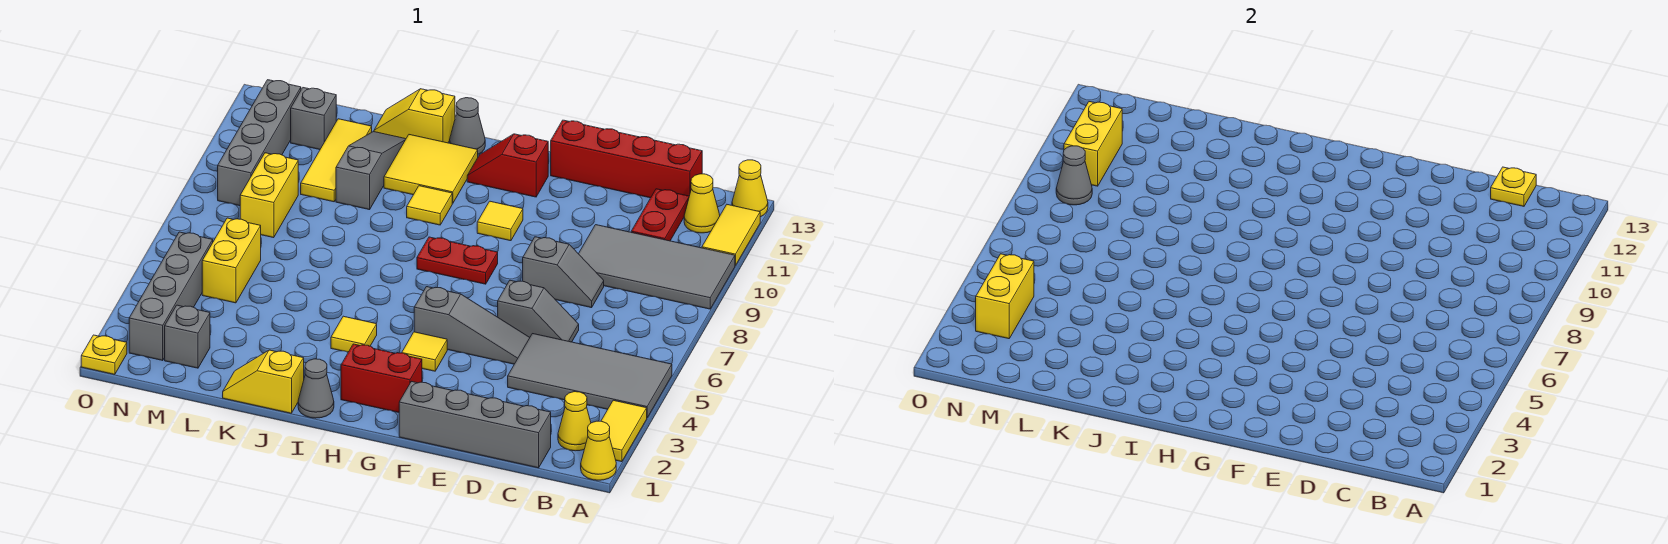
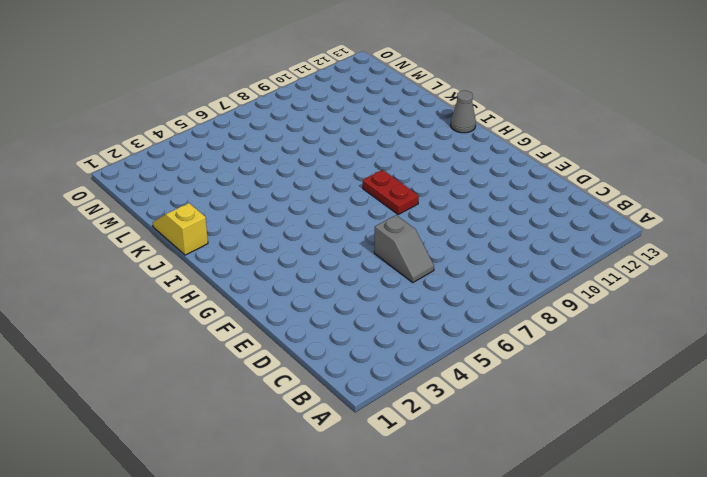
none -> yellow cone A1 level 1
none -> yellow tile A2:A3 level 1
none -> grey tile A4:D5 level 1
none -> grey tile A9:D10 level 1

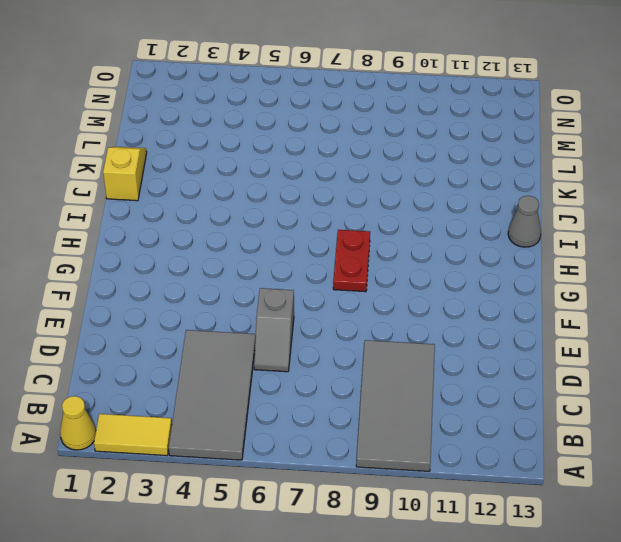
none -> yellow tile A11:A12 level 1
none -> yellow cone A13 level 1
none -> yellow cone B2 level 1
none -> yellow cone B12 level 1

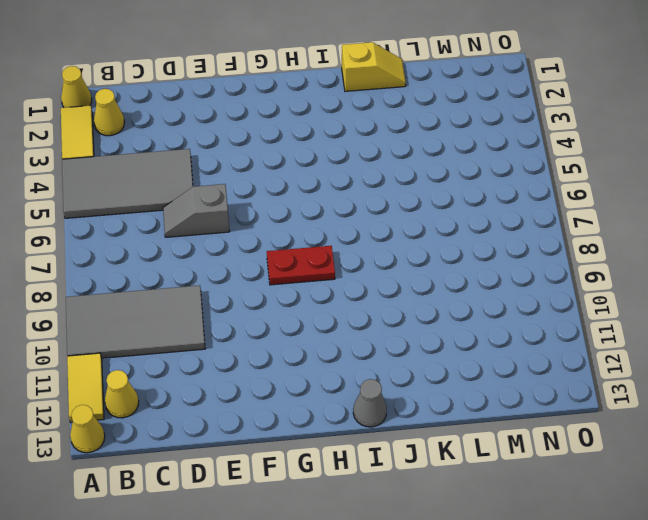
none -> grey brick C1:F1 level 1
none -> red plate C11:C12 level 1
none -> red brick C13:F13 level 1
none -> grey slope D8:E8 level 1 top E

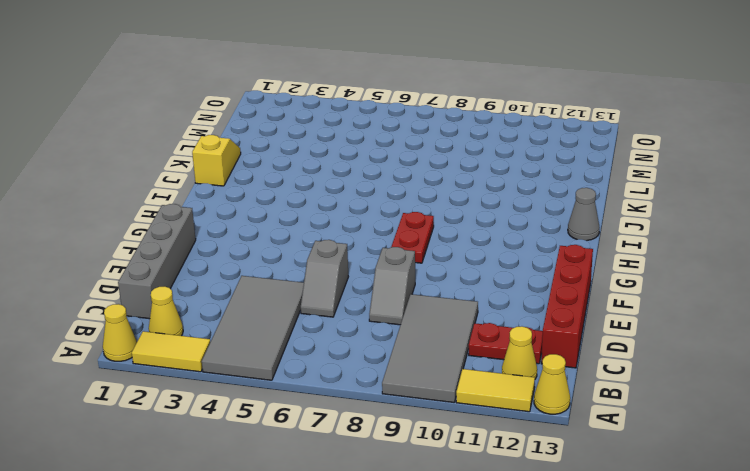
none -> grey slope E5:G5 level 1 top G
none -> red brick G2:H2 level 1
none -> yellow tile G4 level 1
none -> yellow tile G10 level 1

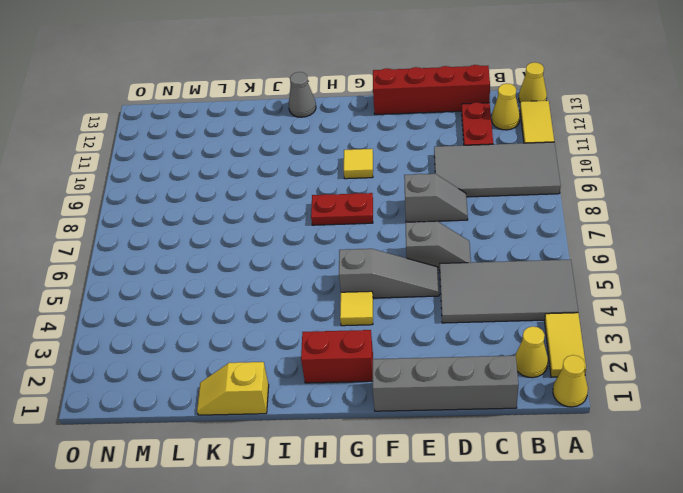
none -> red slope G12:H12 level 1 top G
none -> grey cone I1 level 1
none -> yellow tile I4 level 1
none -> yellow tile I10 level 1

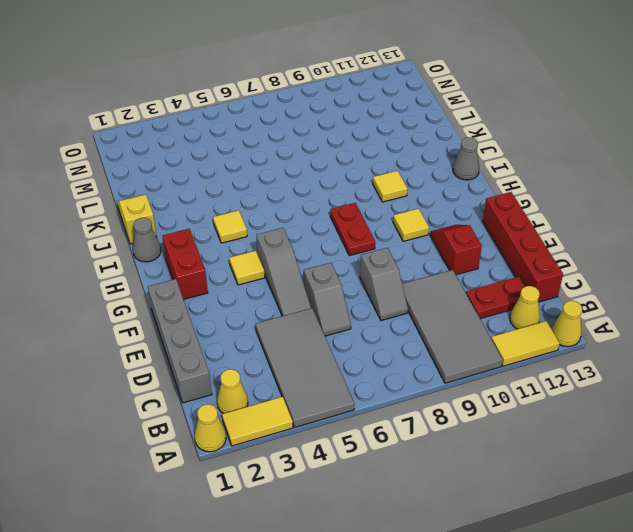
red slope E11:F11 level 1 top E -> red slope G12:H12 level 1 top G
none -> yellow tile I11:J12 level 1
none -> yellow slope J13:K13 level 1 top J
none -> grey slope K10:K12 level 1 top 10
none -> yellow tile L10:L12 level 1

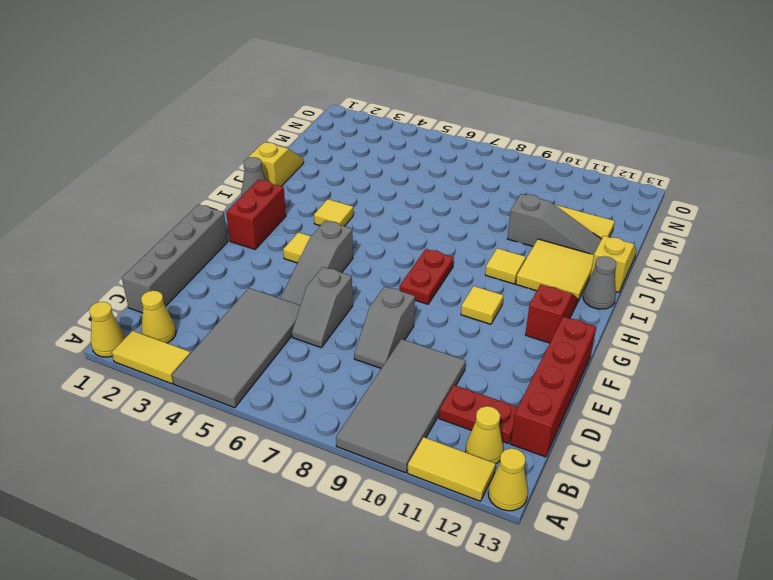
none -> grey brick M2 level 1
none -> yellow brick M5:M6 level 1
none -> yellow brick M8:M9 level 1
none -> grey brick M12 level 1

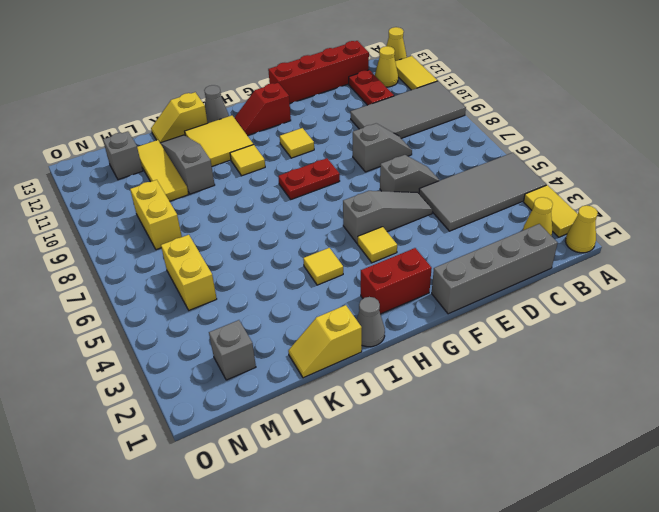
none -> grey brick N2:N5 level 1
none -> grey brick N9:N12 level 1
none -> yellow plate O1 level 1
none -> yellow plate C13 level 2

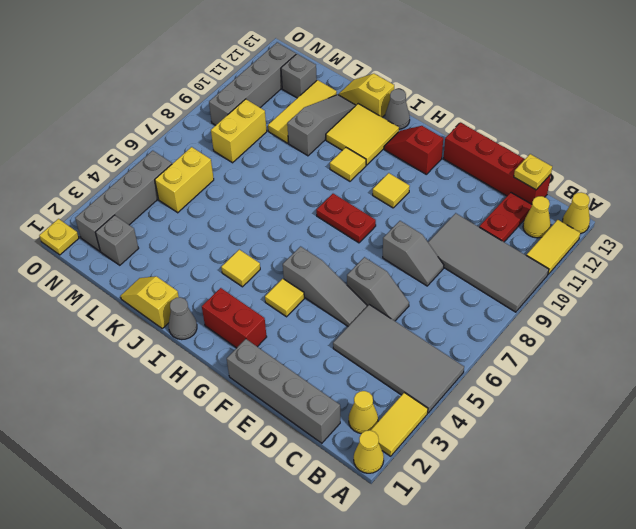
none -> yellow brick N3:N4 level 2
none -> grey cone N9 level 2
none -> yellow brick N10:N11 level 2

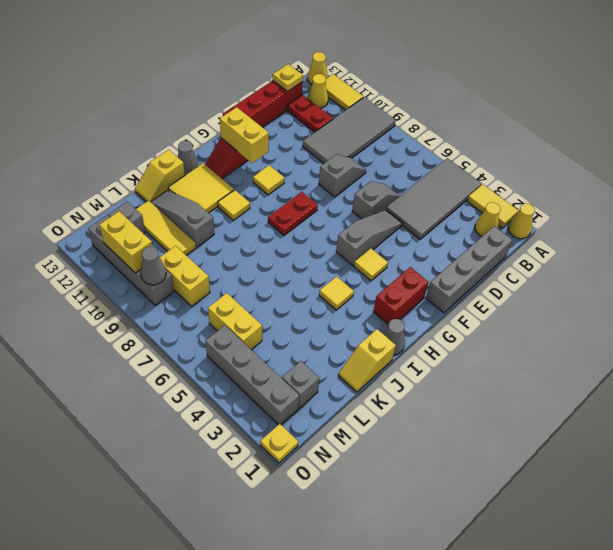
yellow brick G11:G12 level 2 -> yellow brick N3:N4 level 2

